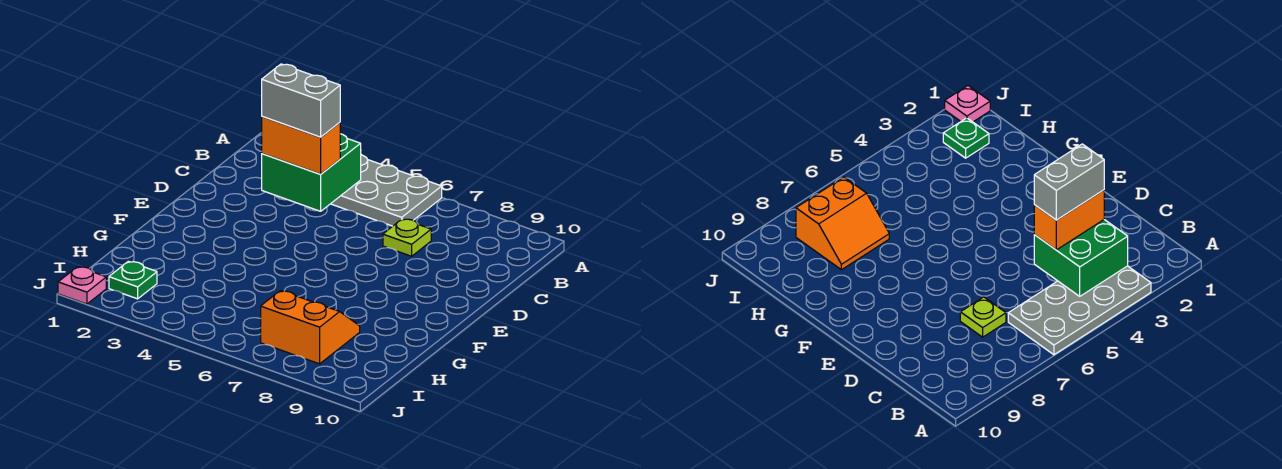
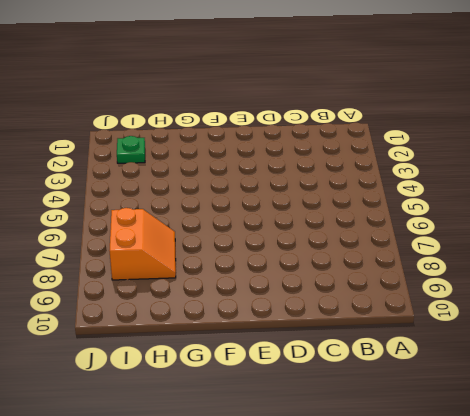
none -> grey plate A3:B6 level 1
none -> lime plate C7 level 1

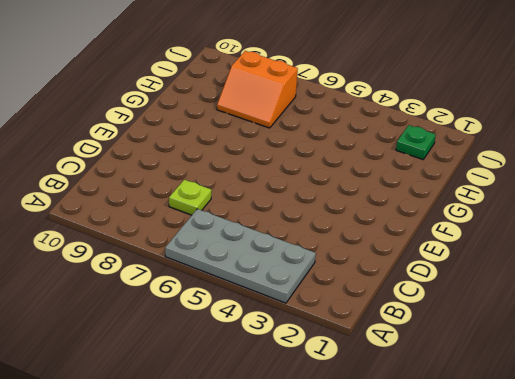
none -> pink plate J1 level 1
none -> green brick B3:C4 level 2

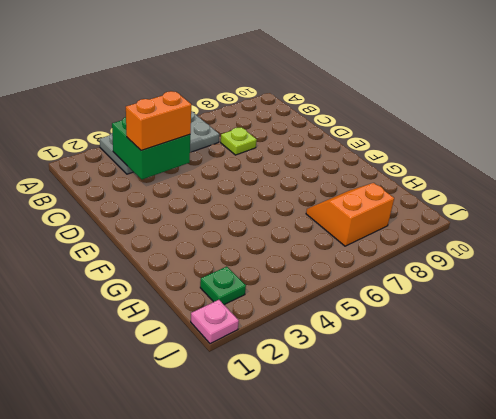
none -> grey brick C3:C4 level 4

